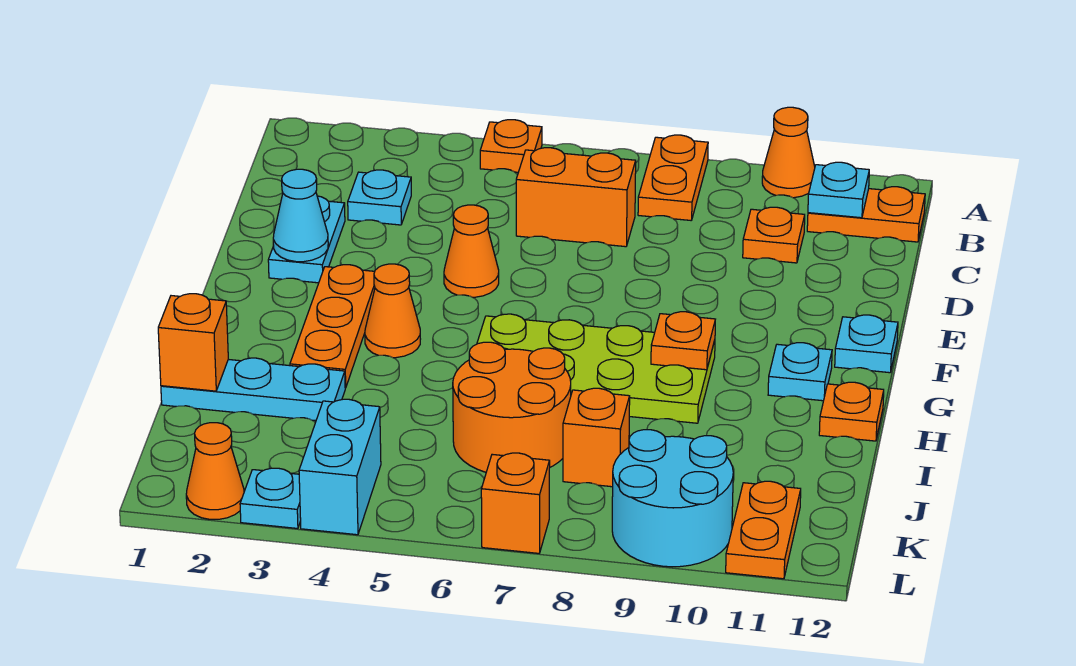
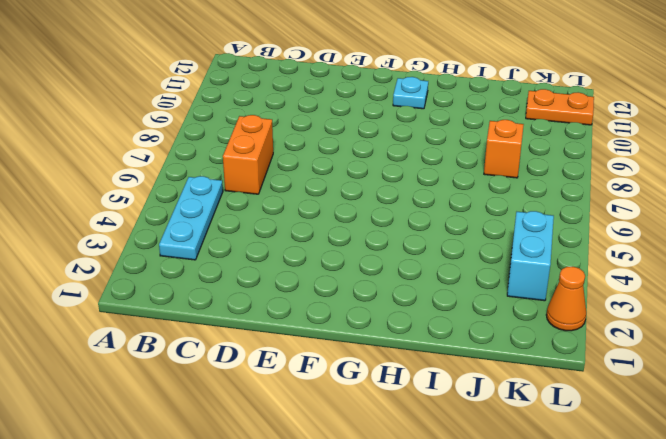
cyan plate B3:B5 level 1 -> cyan plate I1:I3 level 1
cyan brick K3:K4 level 1 -> cyan brick K4:L4 level 1
none -> orange plate A5 level 1
none -> orange plate A8:B8 level 1
none -> orange cone A10 level 1

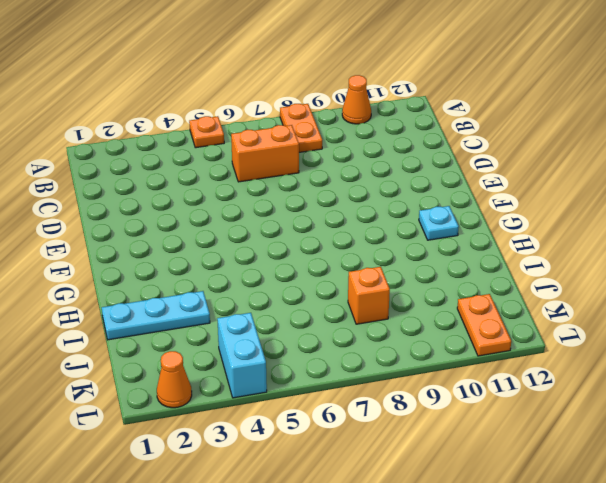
none -> orange plate B11:B12 level 1
none -> cyan plate C3 level 1
none -> orange plate C10 level 1

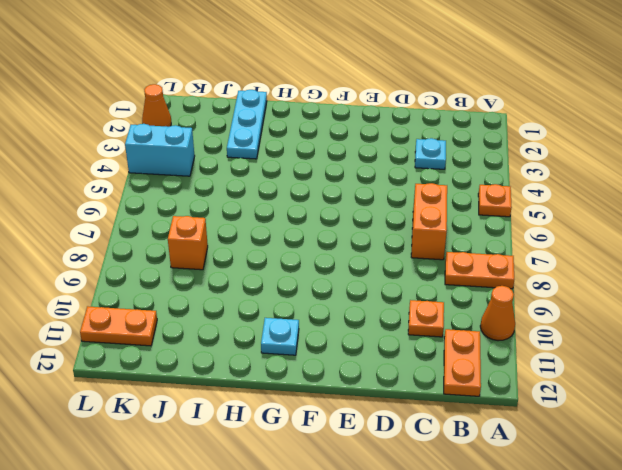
none -> cyan plate D2:E2 level 1
none -> orange cone E5 level 1
none -> orange plate F3:H3 level 1

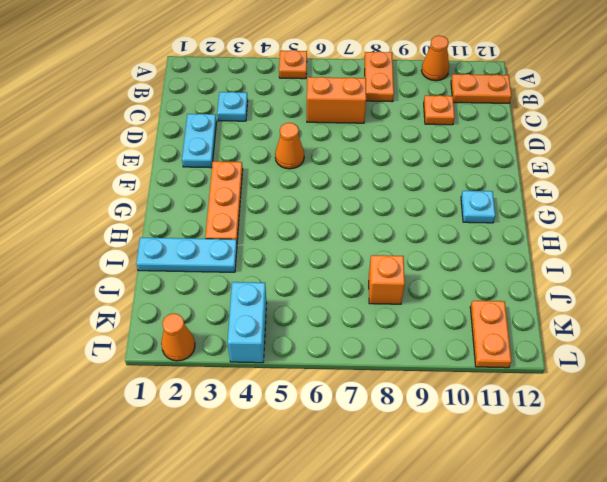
none -> cyan plate F12 level 1
none -> orange cone G4 level 1
none -> lime plate G6:H9 level 1

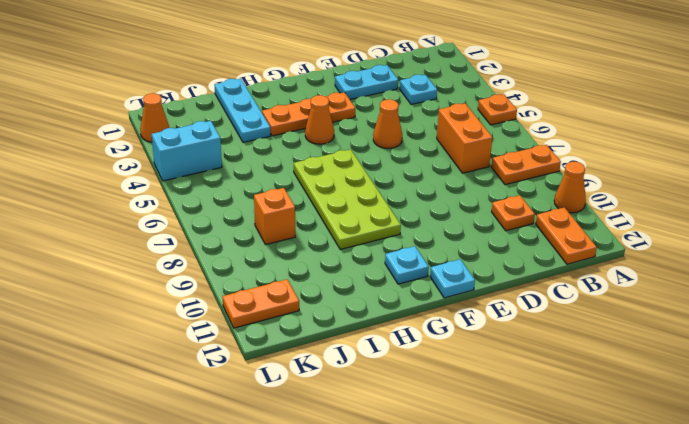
none -> orange plate H12 level 1
none -> orange round brick I6:J7 level 1
none -> cyan round brick K9:L10 level 1

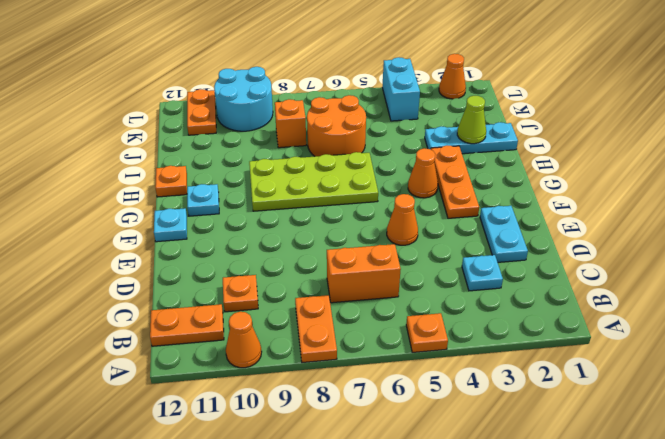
lime cone I2 level 2 -> none
none -> cyan plate L3 level 1
none -> orange brick L7 level 1
none -> cyan plate B11 level 2

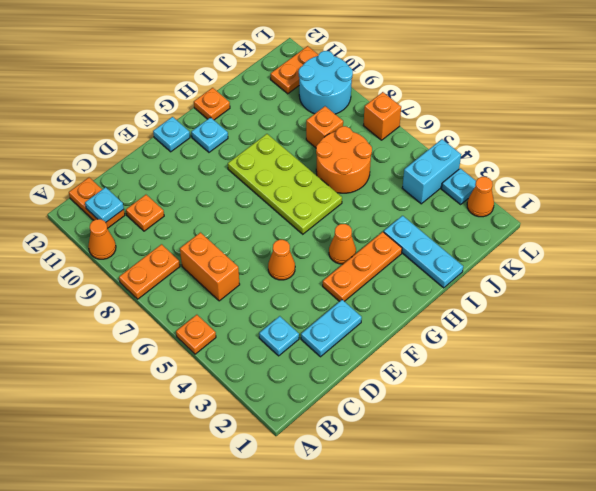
none -> cyan cone E2 level 2
none -> orange plate G9 level 2
none -> orange brick I1 level 2

